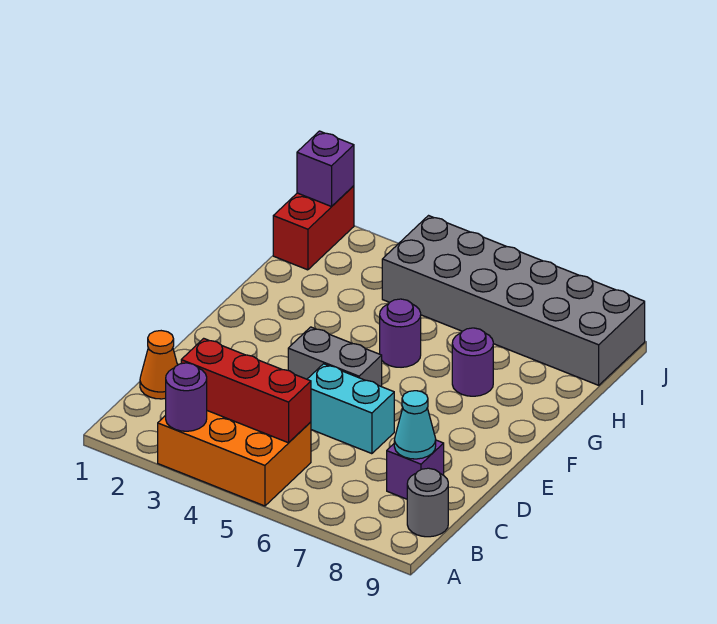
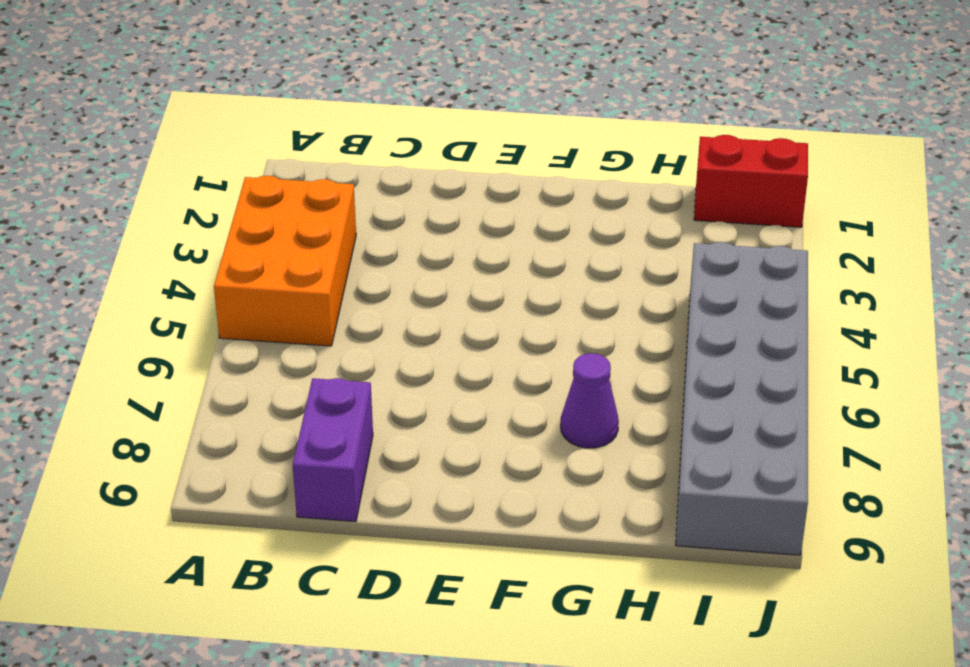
purple brick C8:C9 level 1 -> purple brick C8 level 1
purple cone G7 level 1 -> purple round brick G7 level 1
none -> grey round brick B9 level 1
none -> orange cone C1 level 1
none -> cyan brick D5:D6 level 1

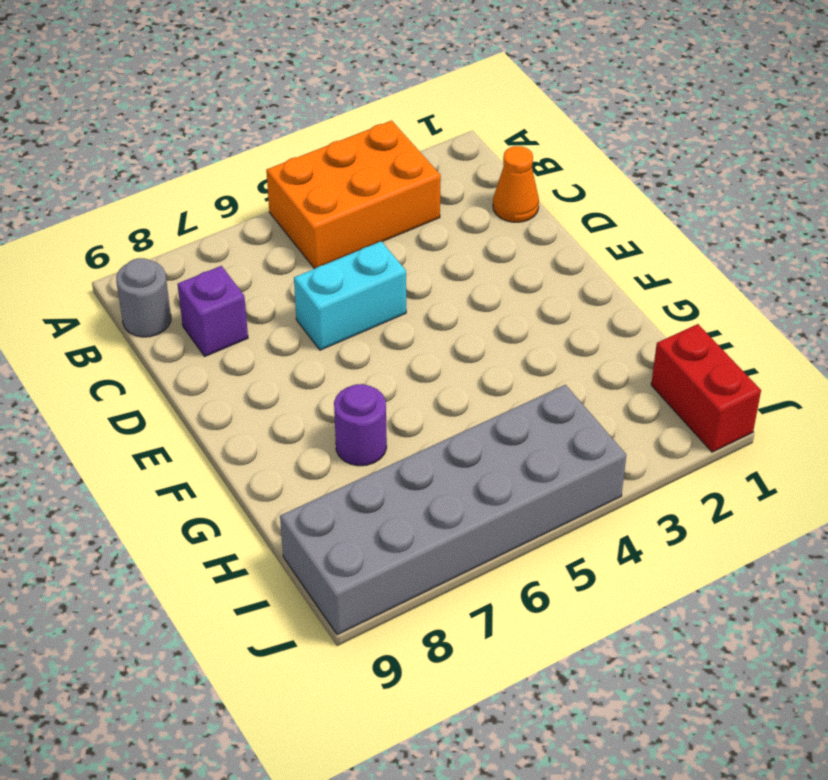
none -> grey brick E4:E5 level 1
none -> purple round brick G5 level 1
none -> purple round brick A3 level 2

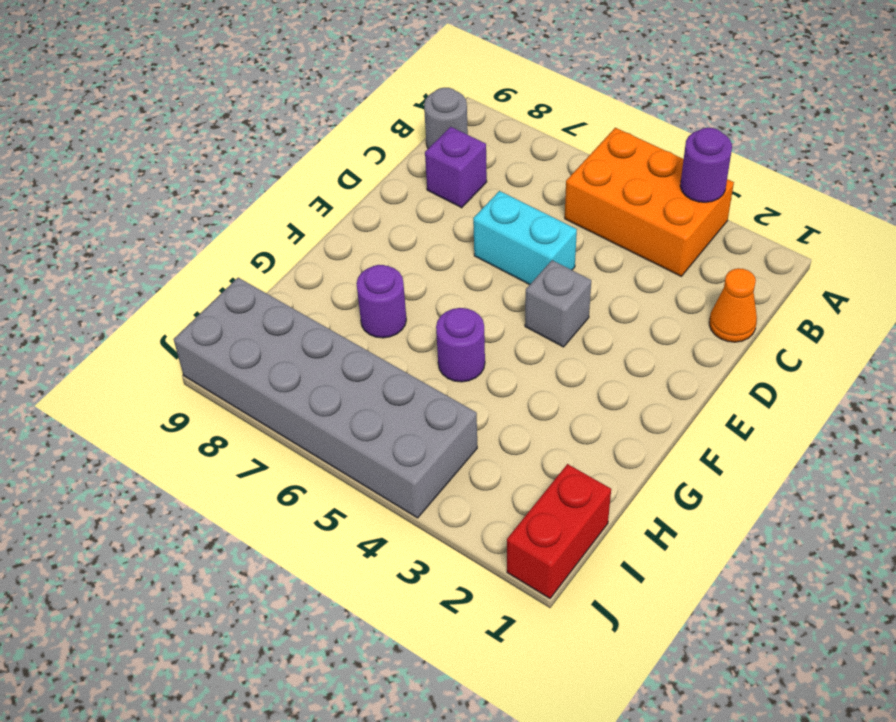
grey brick E4 level 1 -> grey brick E4:E5 level 1
none -> red brick B3:B5 level 2
none -> cyan cone C8 level 2
none -> purple brick J1 level 2

